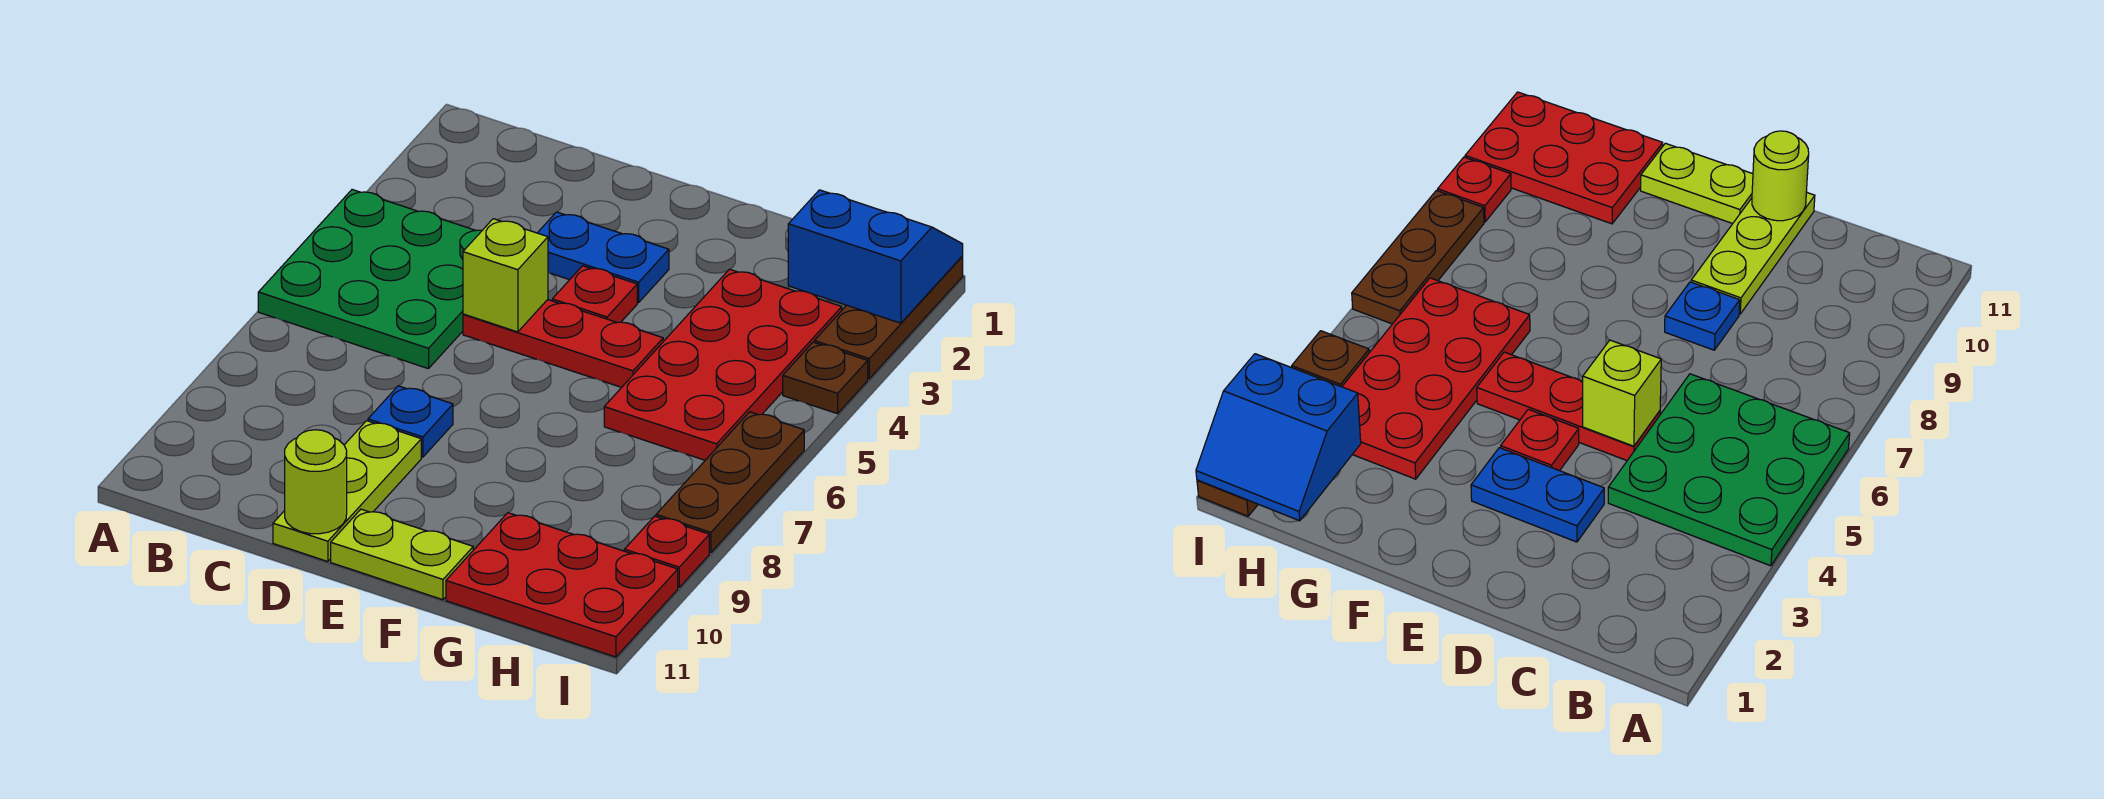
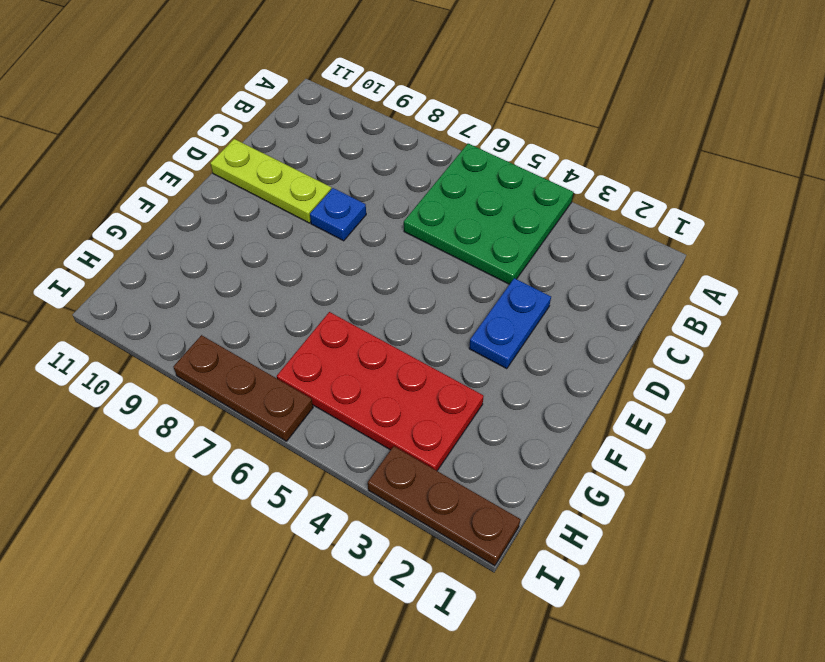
none -> red plate D5:F5 level 1
none -> red plate E4 level 1
none -> lime plate E11:F11 level 1

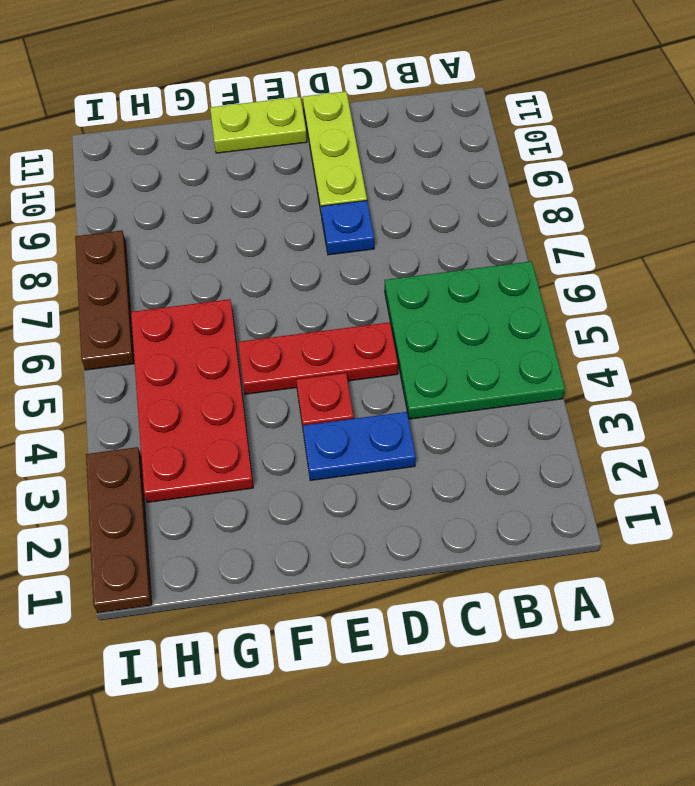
none -> red plate G10:I11 level 1
none -> brown plate I4 level 1
none -> red plate I9 level 1

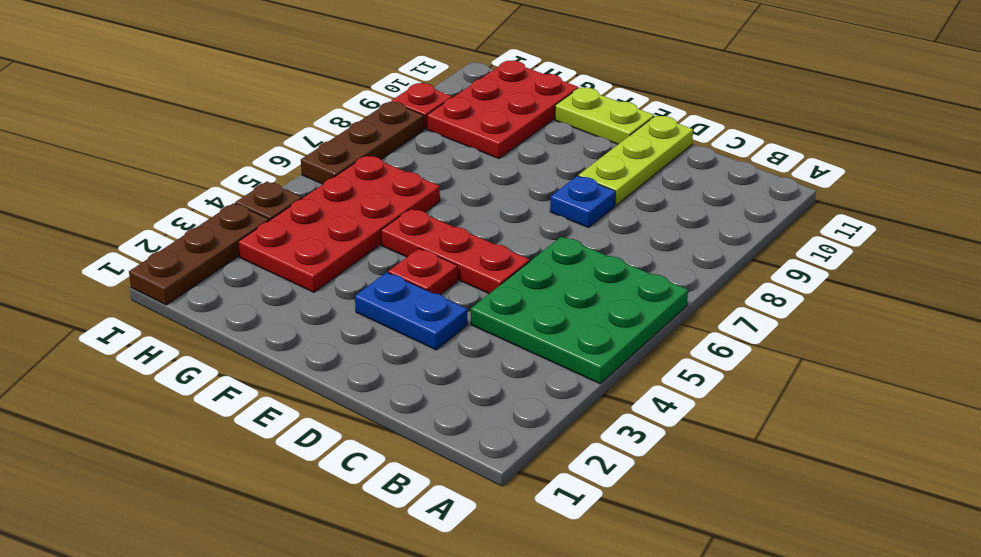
red plate G9:H11 level 1 -> red plate G10:I11 level 1
none -> lime brick D5 level 2
none -> lime round brick D11 level 2
none -> blue slope H1:I2 level 2 top 2

